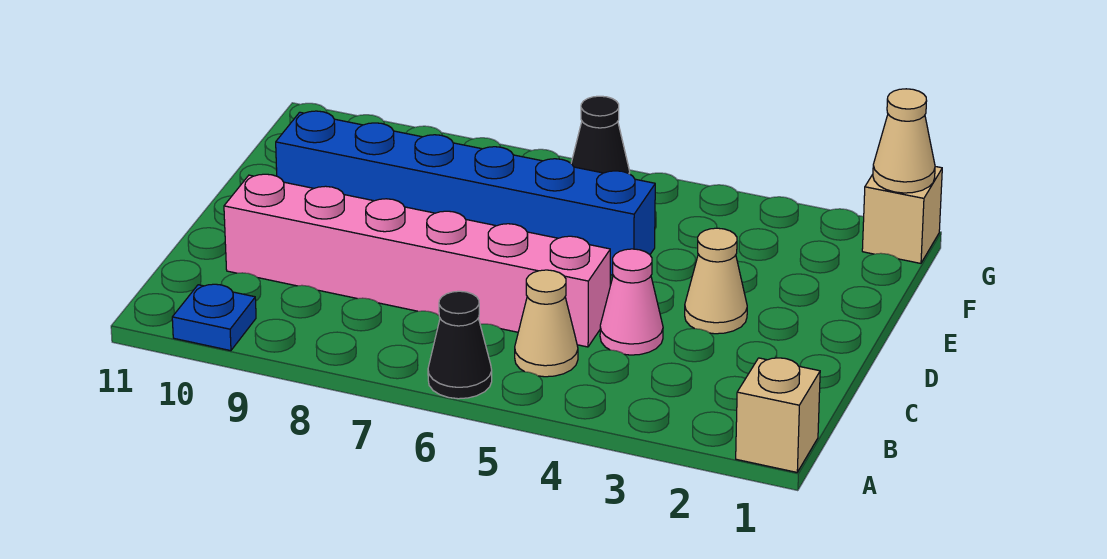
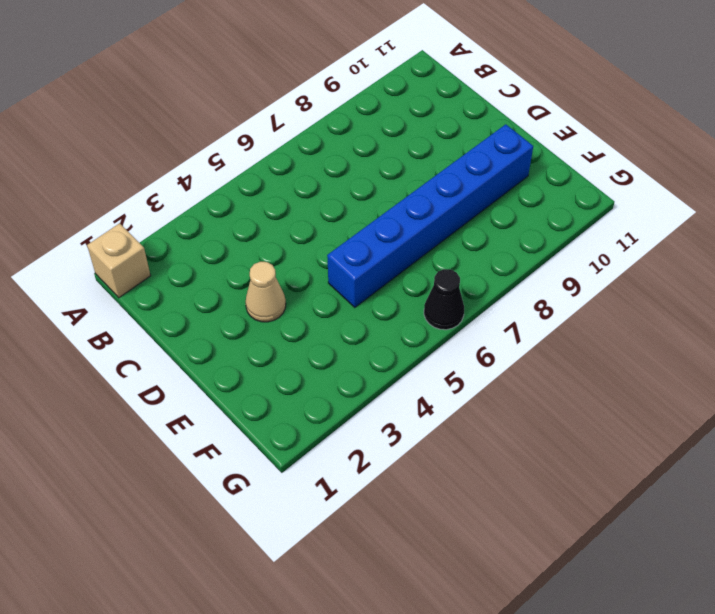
none -> black cone A6 level 1
none -> blue plate A10 level 1

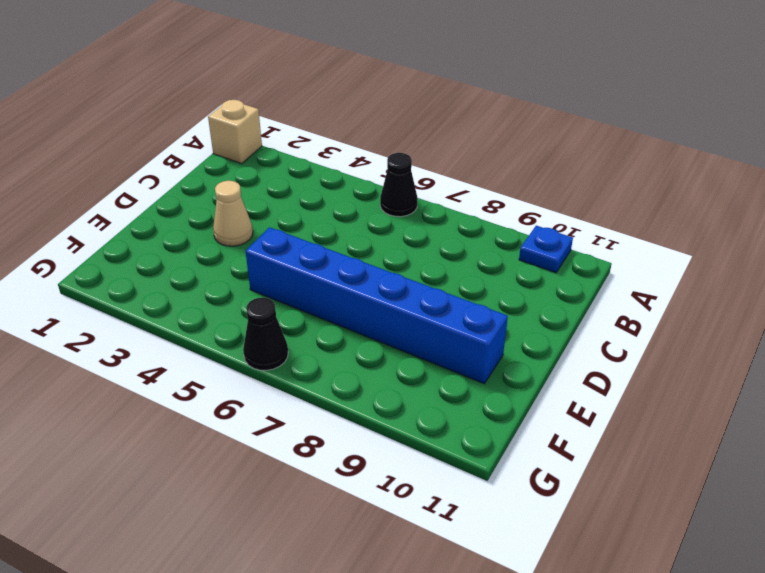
none -> tan cone B5 level 1
none -> pink cone C4 level 1

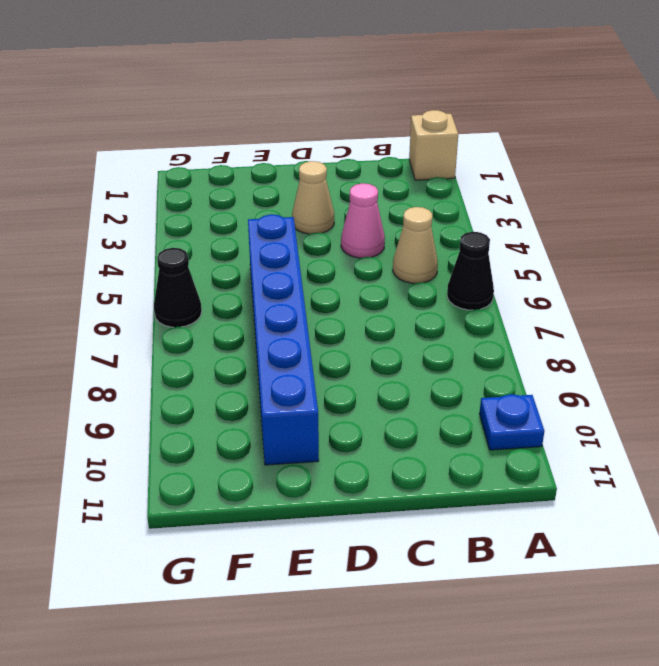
none -> pink brick C5:C10 level 1
none -> tan brick G1 level 1

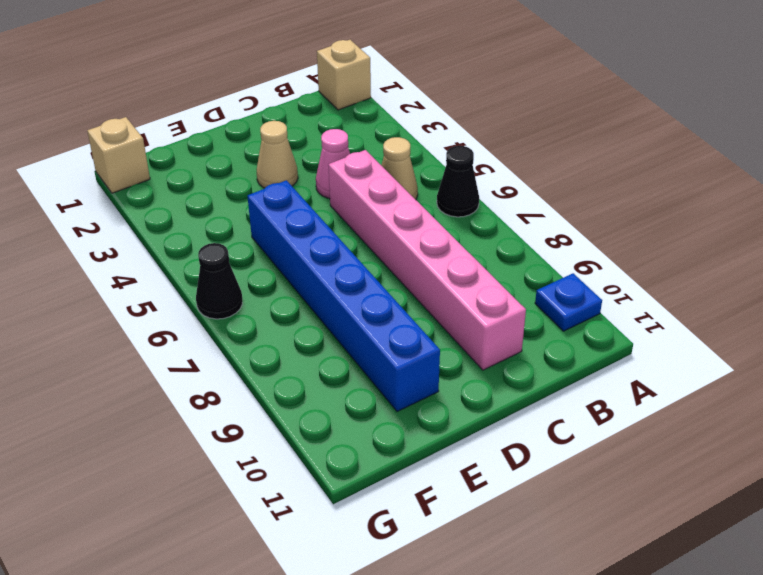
none -> tan cone G1 level 2

